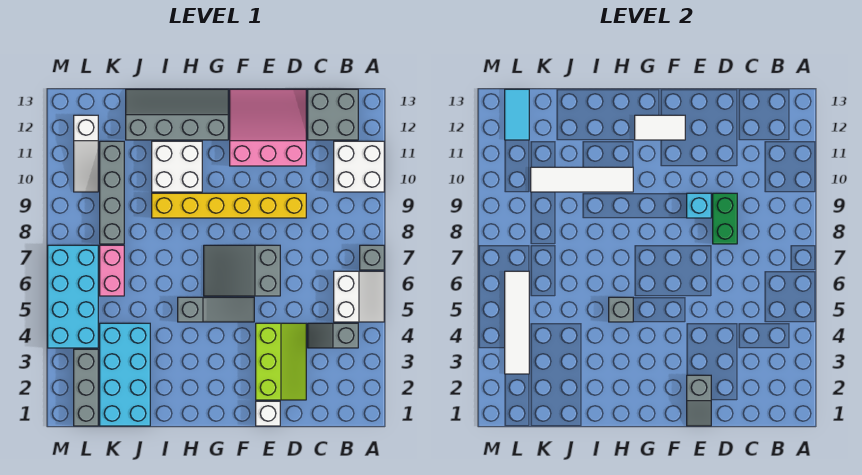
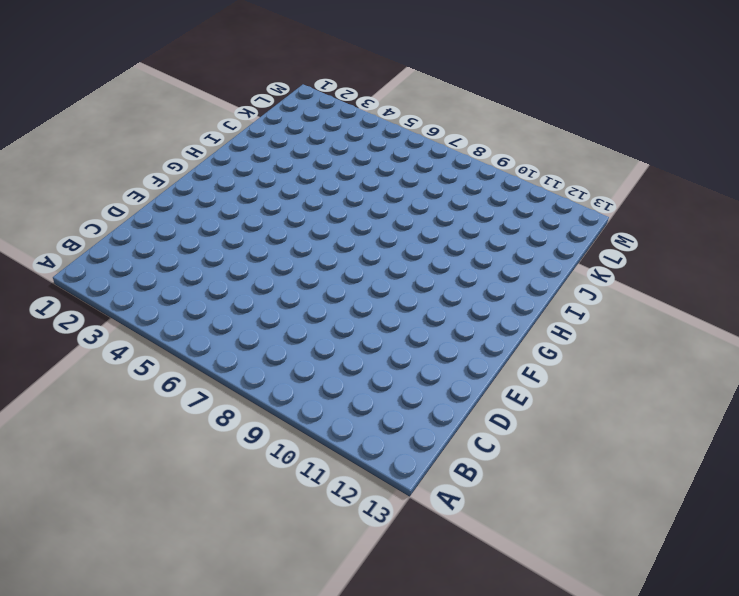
none -> white slope A5:B6 level 1 top B
none -> grey brick A7 level 1
none -> white brick A10:B11 level 1

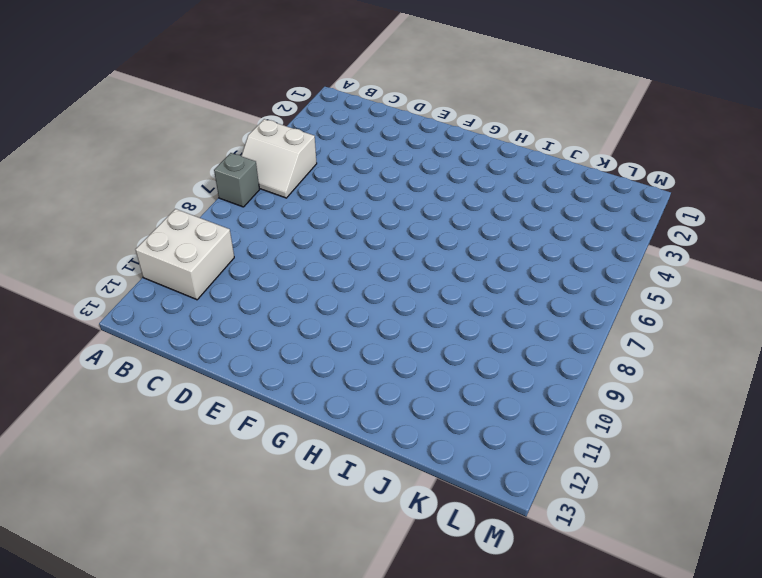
white slope A5:B6 level 1 top 5 -> white slope A5:B6 level 1 top B
none -> grey slope B4:C4 level 1 top B
none -> grey brick B12:C13 level 1
none -> lime slope D2:E4 level 1 top E

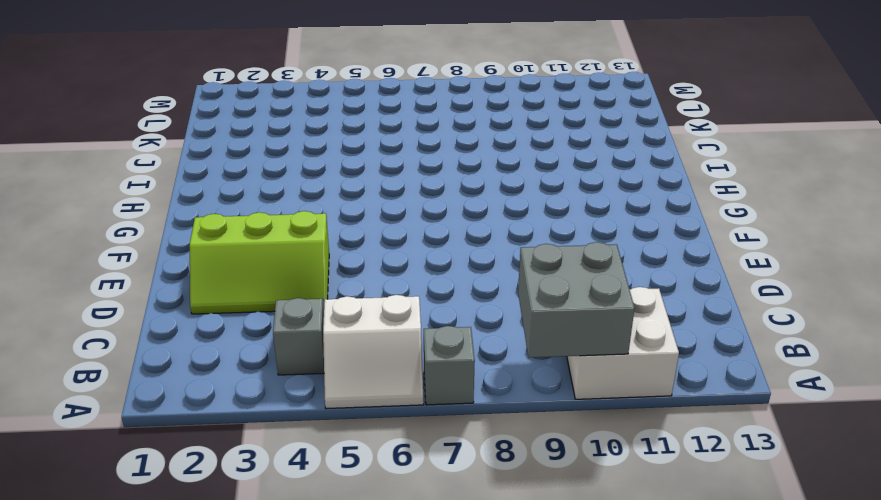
grey brick A9:B10 level 2 -> grey brick B12:C13 level 1
none -> yellow brick D9:I9 level 1
none -> pink slope D11:F13 level 1 top 11
none -> white brick E1 level 1

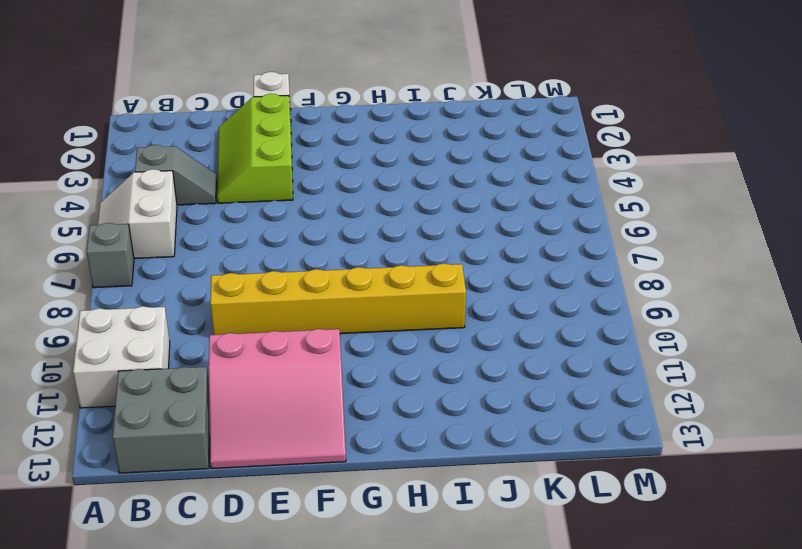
none -> grey slope E6:G7 level 1 top E
none -> grey slope F5:H5 level 1 top H
none -> grey slope G12:J13 level 1 top 12

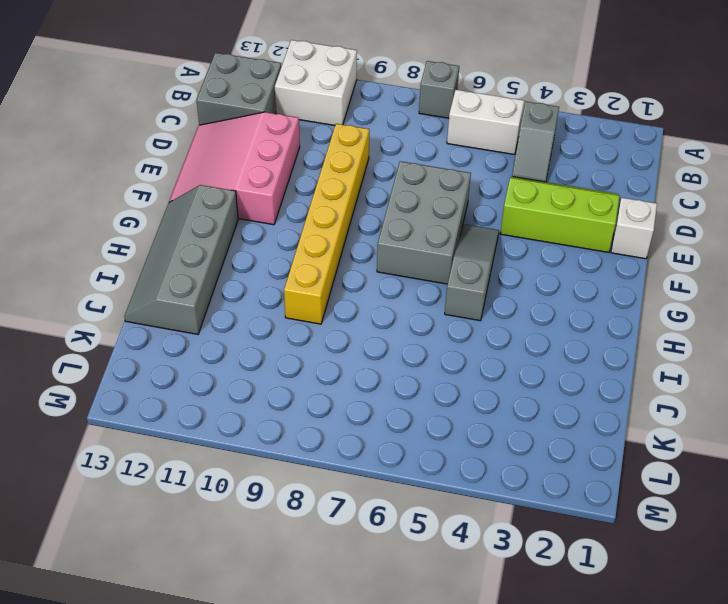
grey brick E6:G7 level 1 -> grey slope E6:G7 level 1 top E
none -> white brick H10:I11 level 1
none -> cyan brick J1:K4 level 1
none -> pink brick K6:K7 level 1

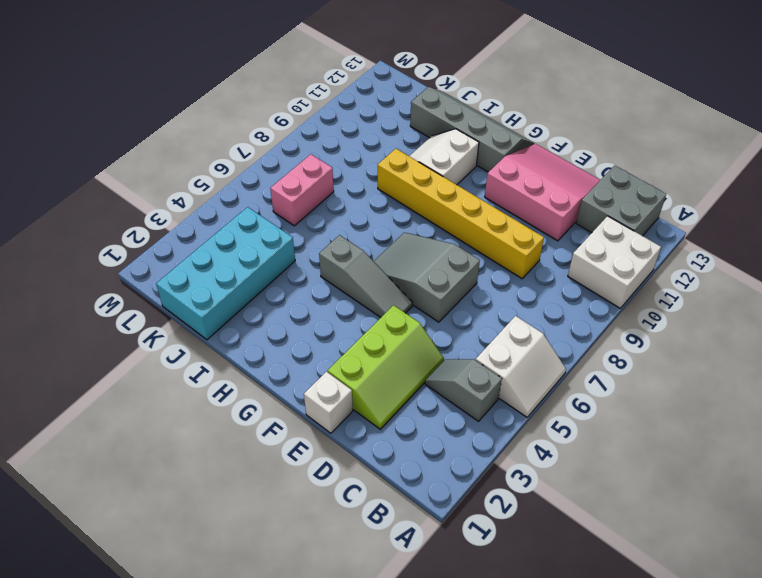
white slope H10:I11 level 1 top H -> white brick H10:I11 level 1
none -> grey brick A7 level 1
none -> grey brick K8:K11 level 1
none -> grey brick L1:L3 level 1

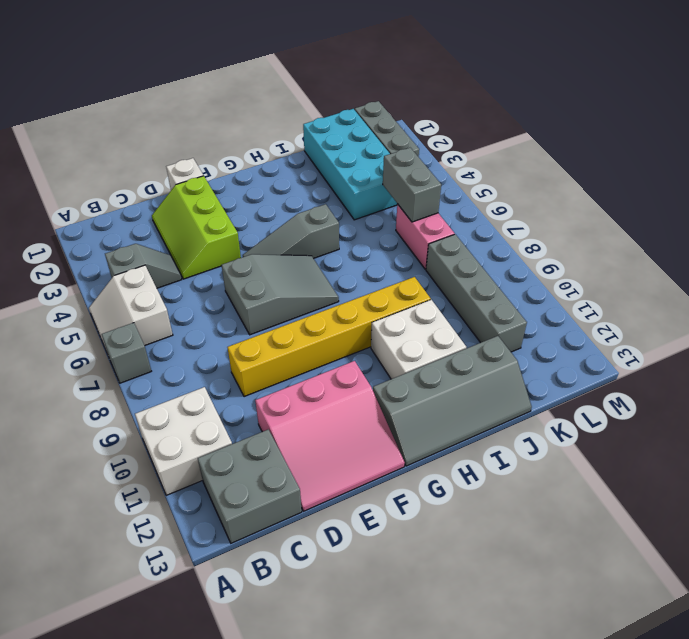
grey brick K5:K6 level 2 -> none
none -> cyan brick L4:M7 level 1
none -> white slope L10:L12 level 1 top 12
none -> green brick D8:D9 level 2

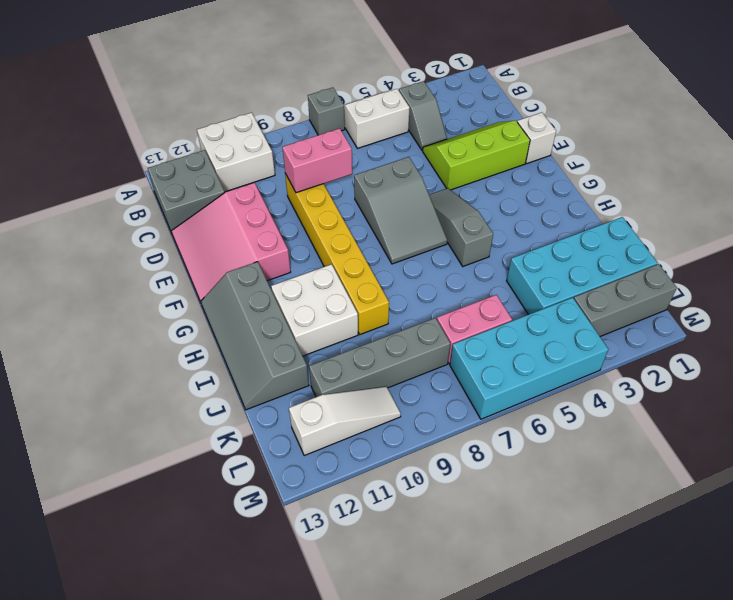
pink brick D8:D9 level 2 -> green brick D8:D9 level 2
none -> grey slope E1:E2 level 2 top 2
none -> cyan brick E9 level 2
none -> white tile F12:G12 level 2

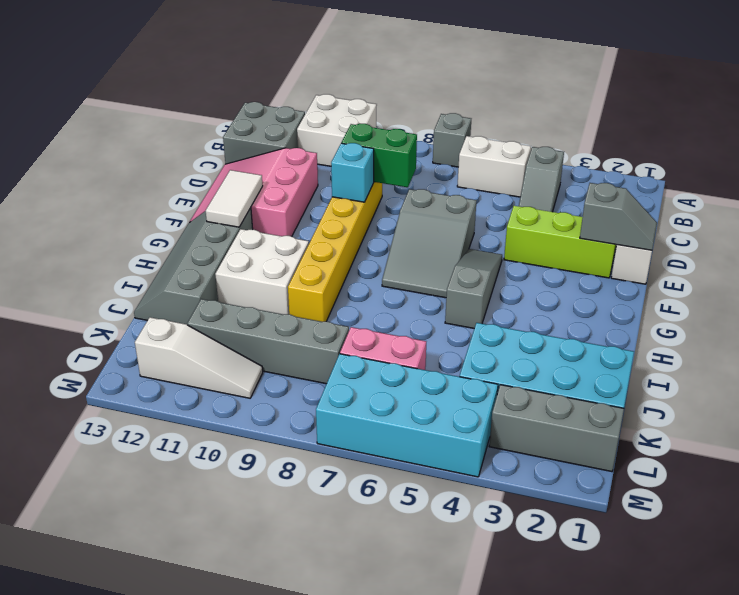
none -> grey brick H5 level 2
none -> white tile H10:K10 level 2
none -> white tile L3:L6 level 2

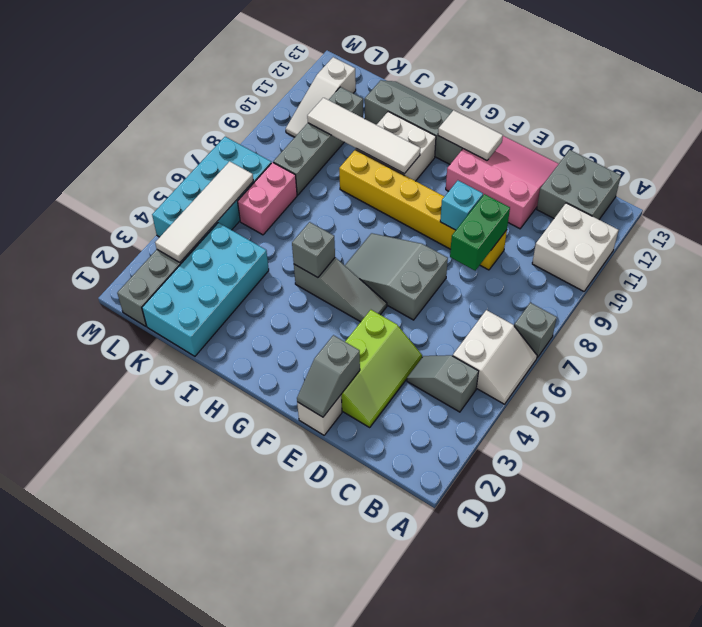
none -> cyan tile L12:L13 level 2

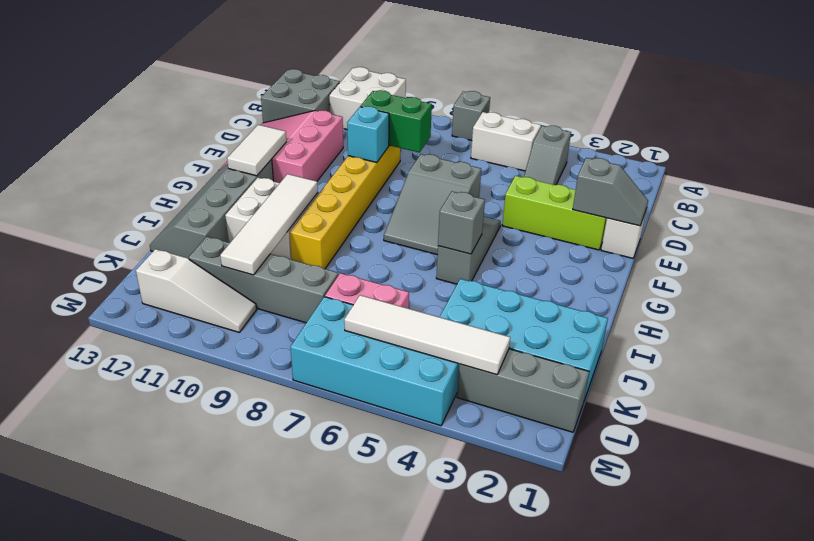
none -> cyan tile L12:L13 level 2

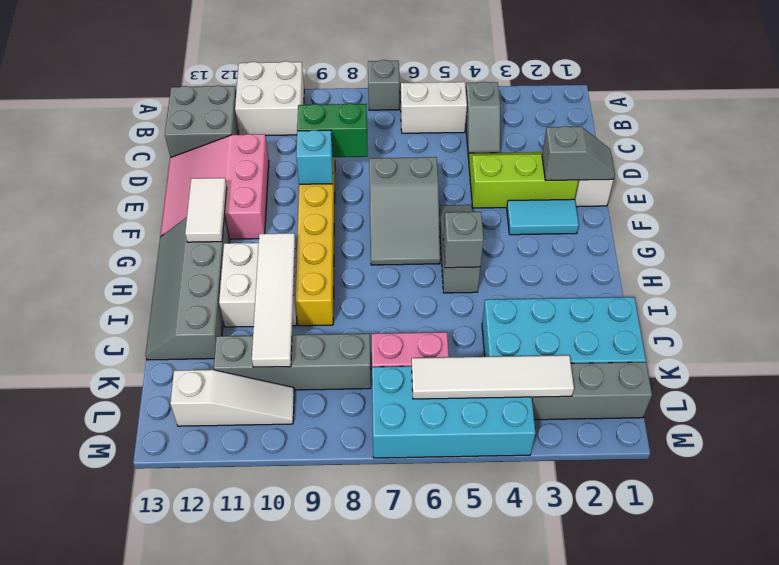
cyan tile F2:F3 level 1 -> cyan tile L12:L13 level 2

